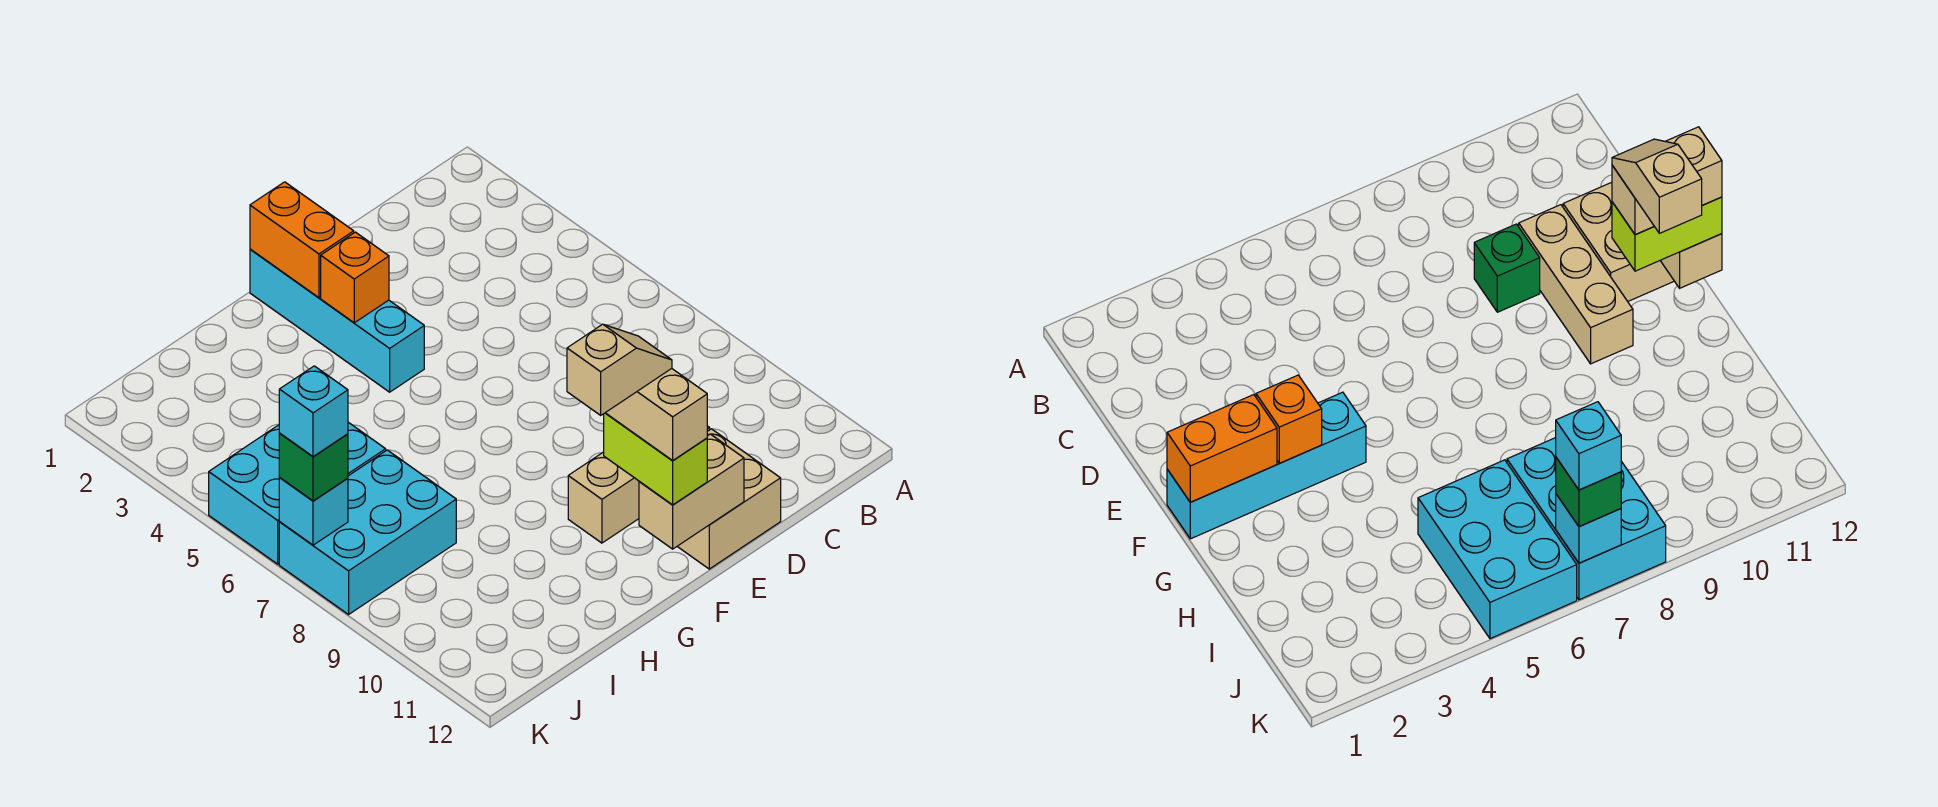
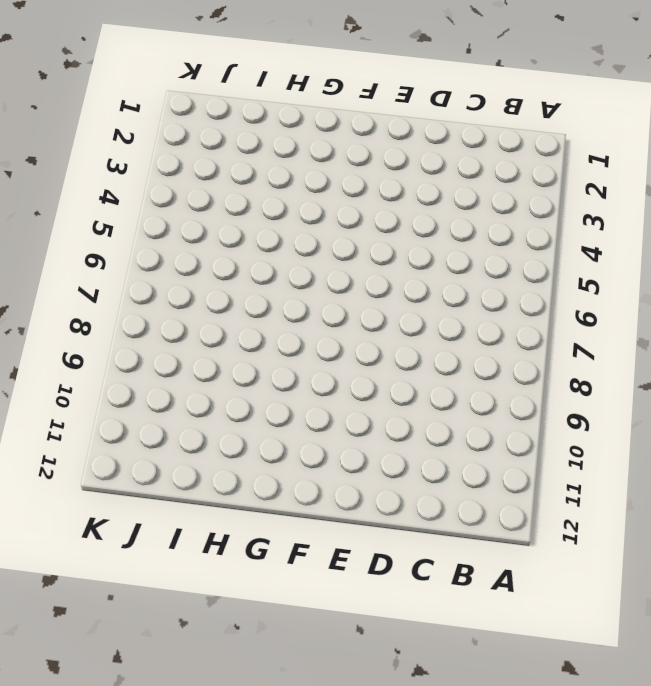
none -> green brick D9 level 1
none -> tan brick D10:F10 level 1
none -> tan brick D11:E12 level 1

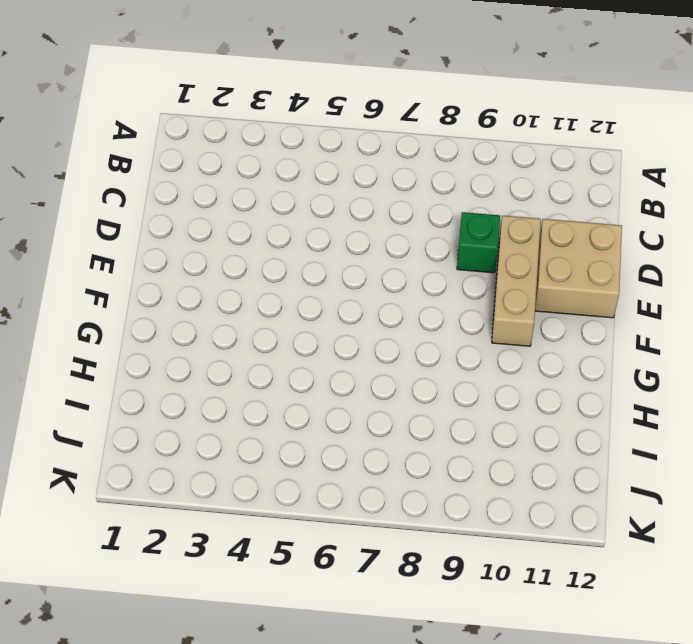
none -> cyan brick F1:F4 level 1
none -> cyan brick I5:K6 level 1
none -> cyan brick I7:K8 level 1

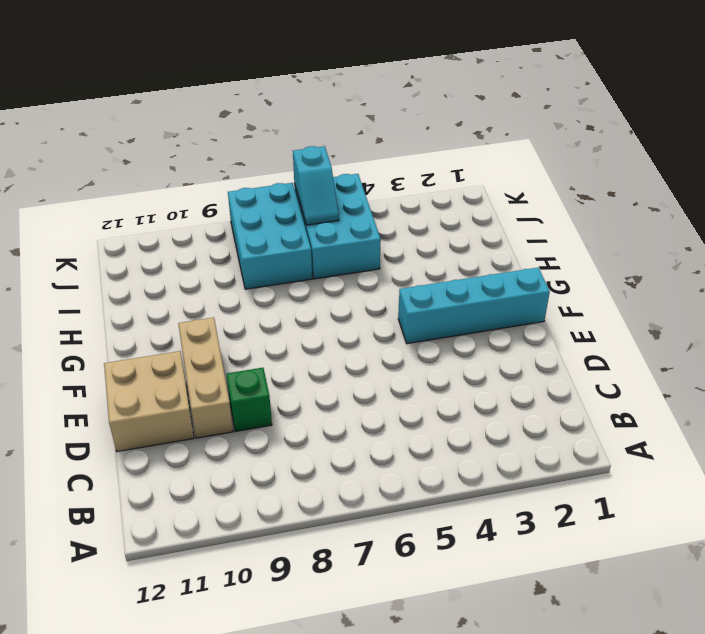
cyan slope J6:K6 level 2 top K -> none
none -> tan brick E12:F12 level 2
none -> orange brick F1:F2 level 2
none -> orange brick F3 level 2

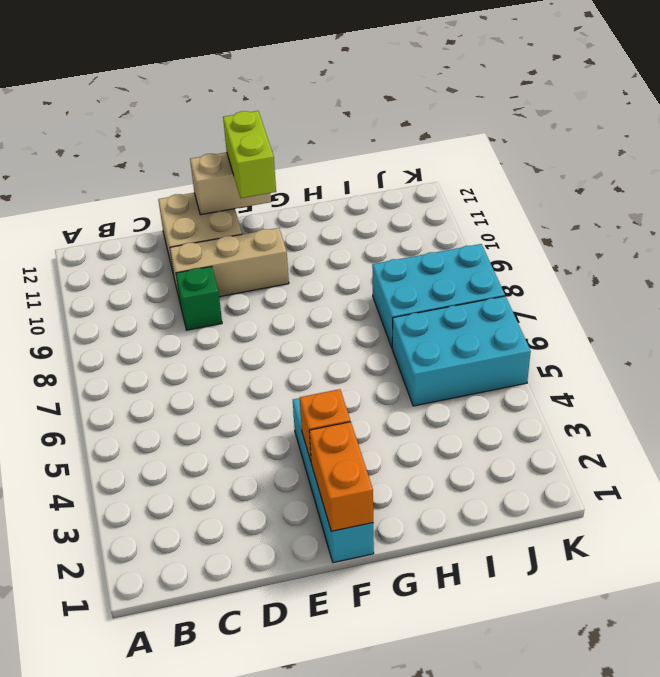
none -> cyan brick K7 level 2
none -> green brick K7 level 3
none -> tan brick F11:F12 level 4

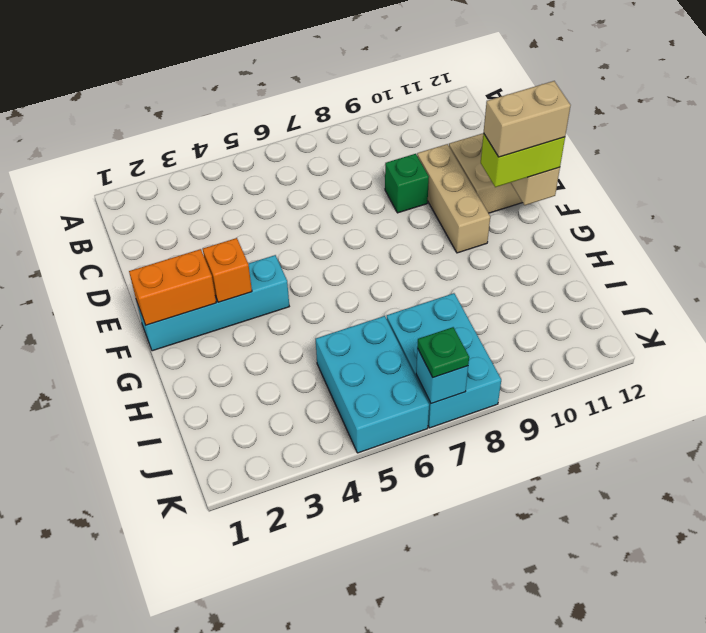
green plate K7 level 3 -> green brick K7 level 3
none -> cyan brick K7 level 4
none -> tan slope F11:G11 level 5 top G

